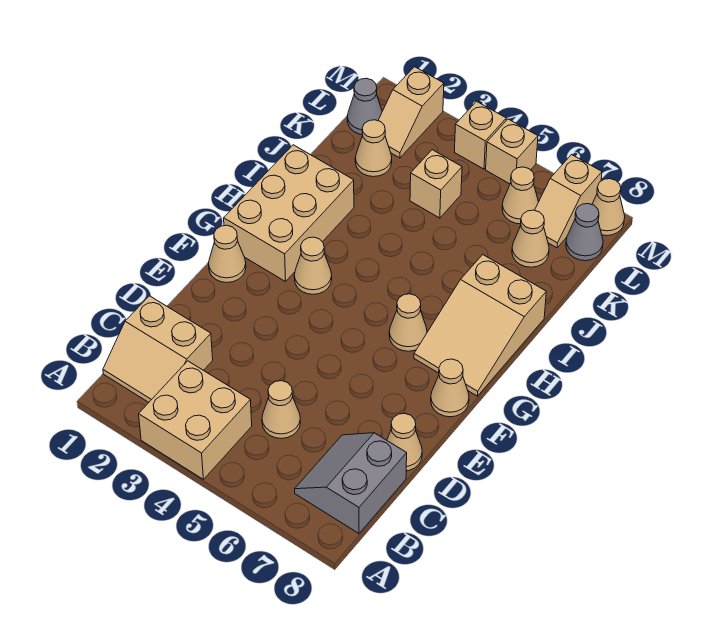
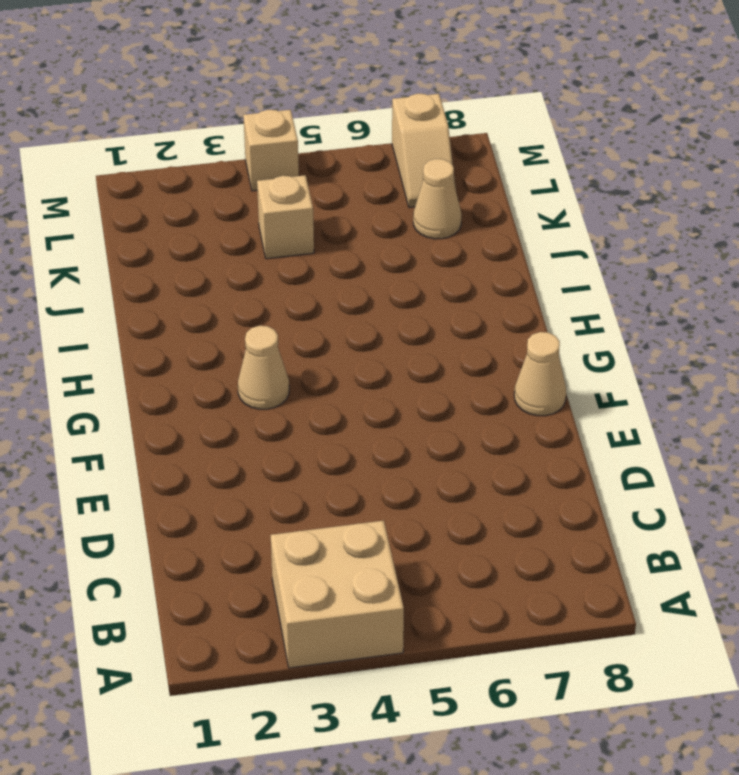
none -> tan slope B1:C2 level 1 top C
none -> grey slope B7:C8 level 1 top 8
none -> tan cone C5 level 1

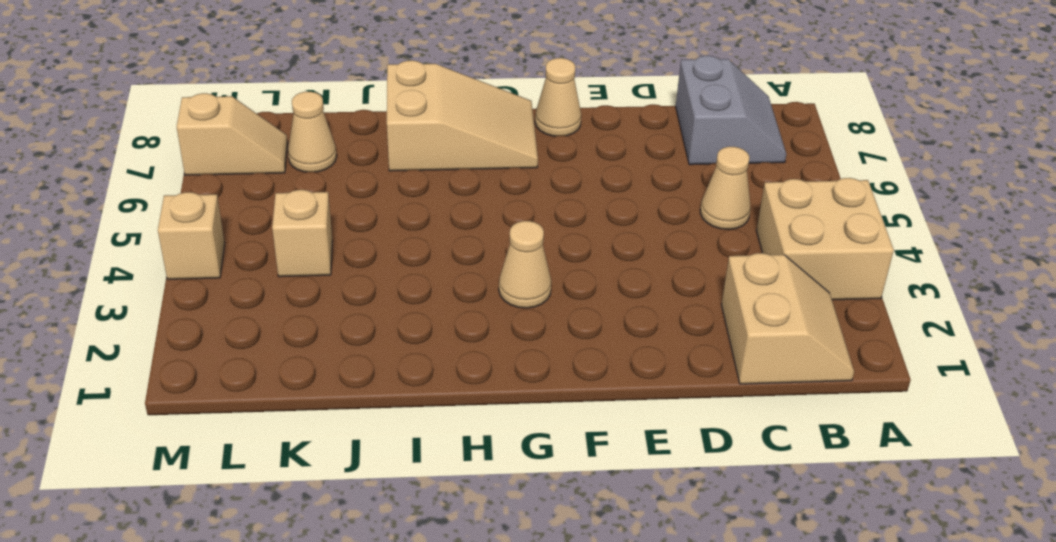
grey slope B7:C8 level 1 top C -> grey slope B7:C8 level 1 top 8
none -> tan cone D8 level 1
none -> tan cone F1 level 1
none -> tan brick G1:I2 level 1

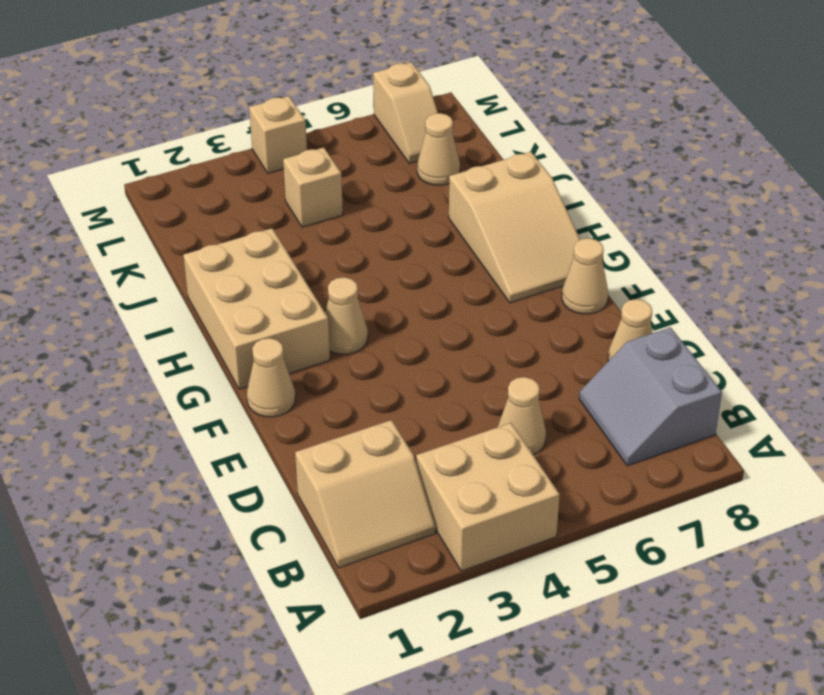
none -> tan cone G6 level 1
none -> tan cone K2 level 1
none -> grey cone L1 level 1

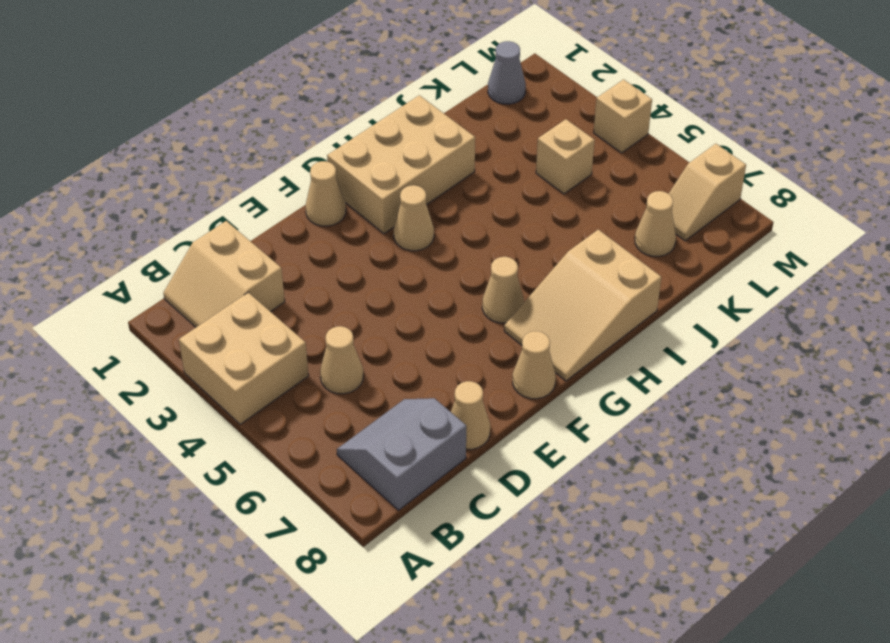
none -> tan cone K2 level 1
none -> tan slope L2:M2 level 1 top M
none -> tan cone L6 level 1

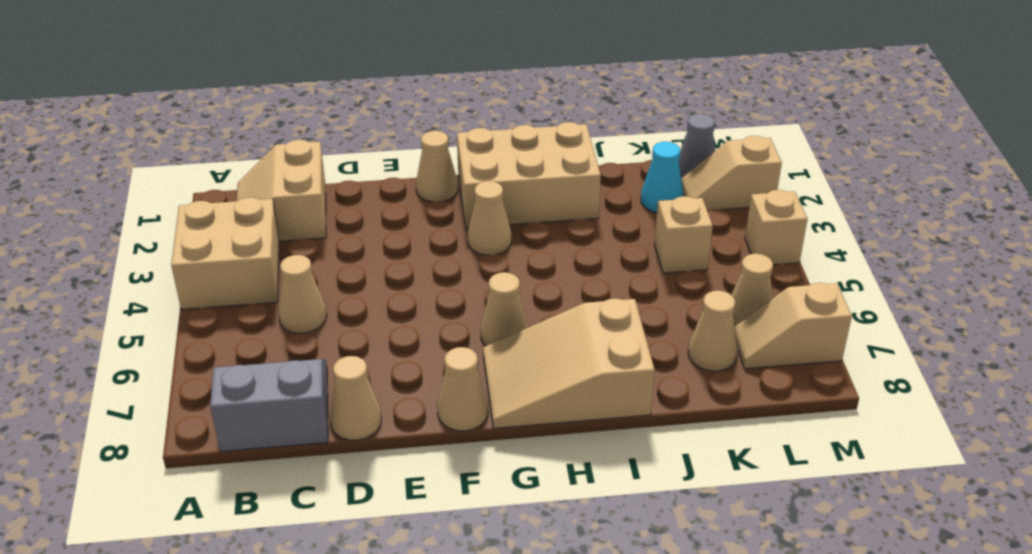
cyan cone K2 level 1 -> tan cone K2 level 1
none -> grey cone L8 level 1
none -> tan brick M5 level 1
none -> tan cone M8 level 1

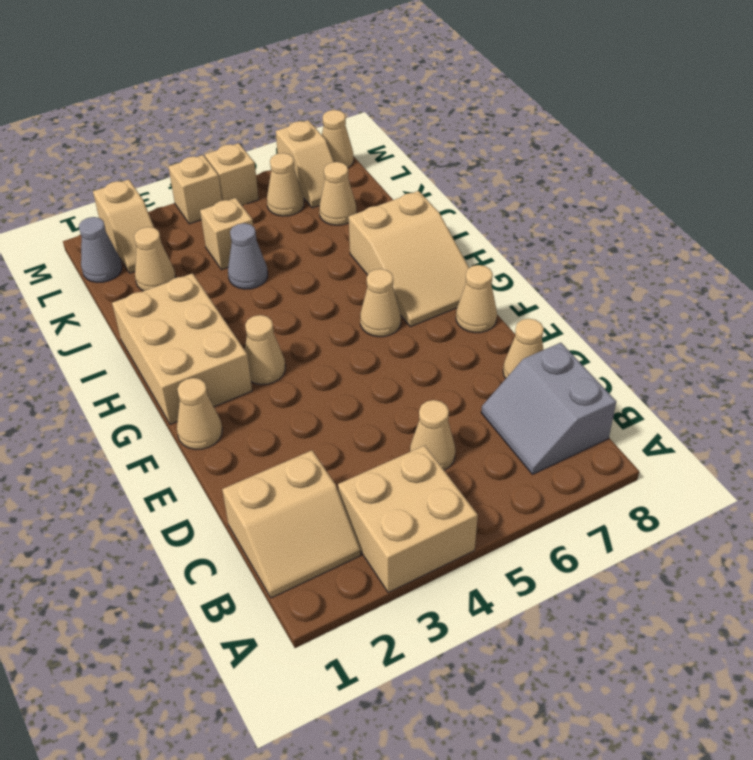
grey cone J4 level 1 -> grey cone L8 level 1

